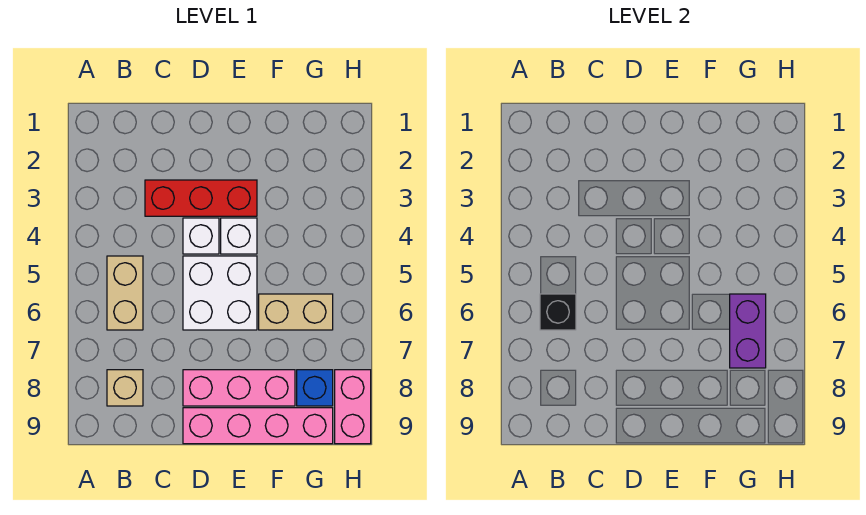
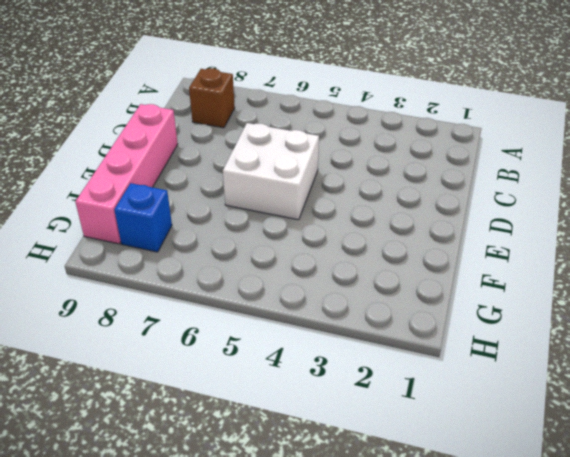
brown brick B8 level 1 -> tan brick B8 level 1
none -> tan brick B5:B6 level 1
none -> red brick C3:E3 level 1
none -> white brick D4 level 1

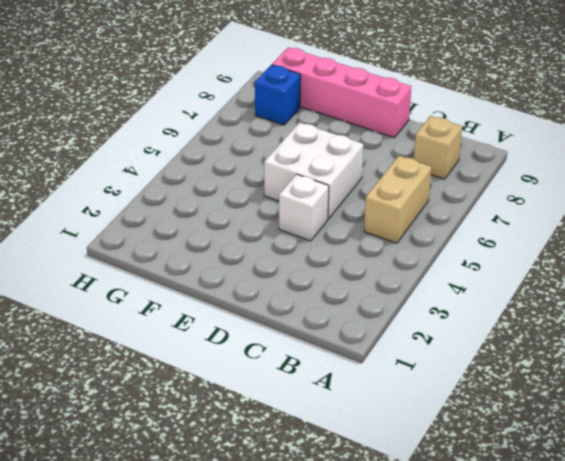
none -> red brick C3:E3 level 1
none -> pink brick D8:F8 level 1
none -> white brick E4 level 1

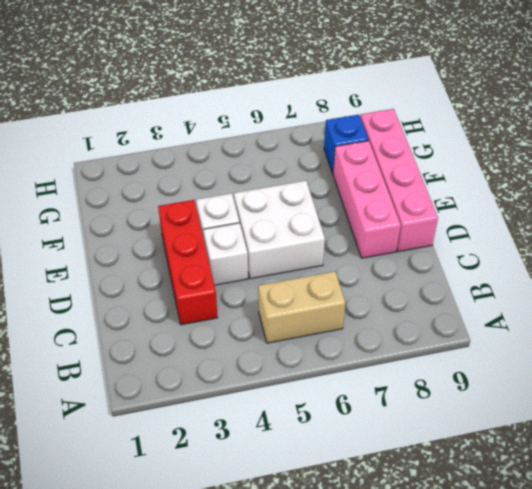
none -> tan brick B8 level 1
none -> tan brick F6:G6 level 1
none -> pink brick H8:H9 level 1

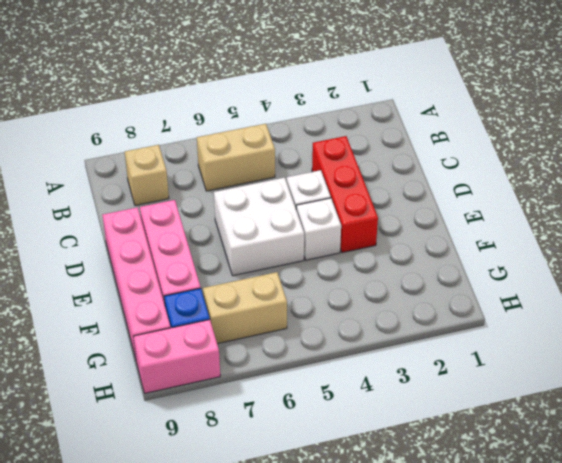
tan brick G6:G7 level 1 -> tan brick F6:G6 level 1
none -> black brick B6 level 2
none -> purple brick G6:G7 level 2

